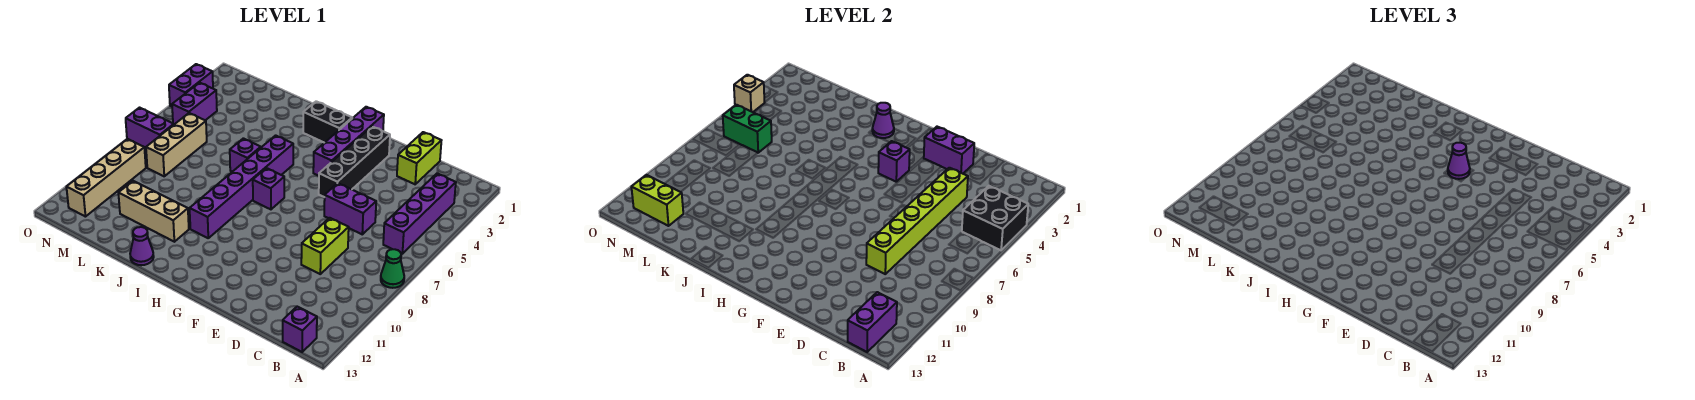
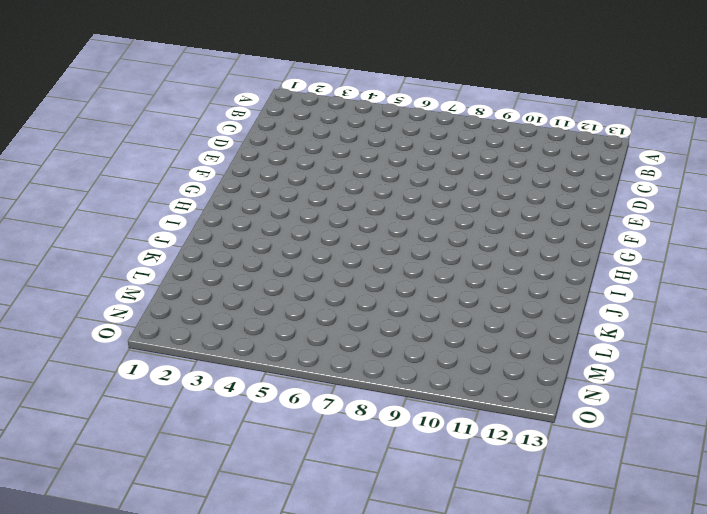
none -> green cone A8 level 1
none -> purple brick B3:B6 level 1
none -> purple brick B13 level 1

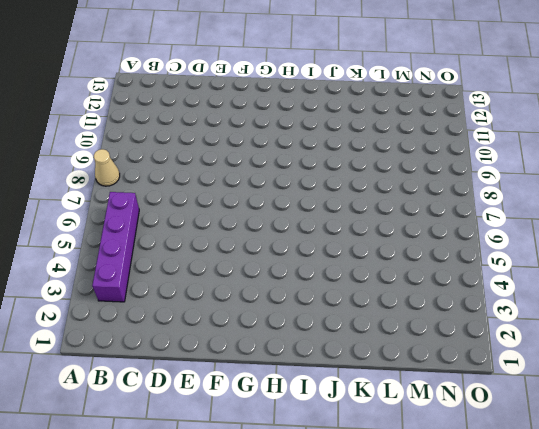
tan cone A8 level 1 -> green cone A8 level 1
none -> purple brick B13 level 1
none -> lime brick D1:D2 level 1
none -> purple brick D6:E6 level 1

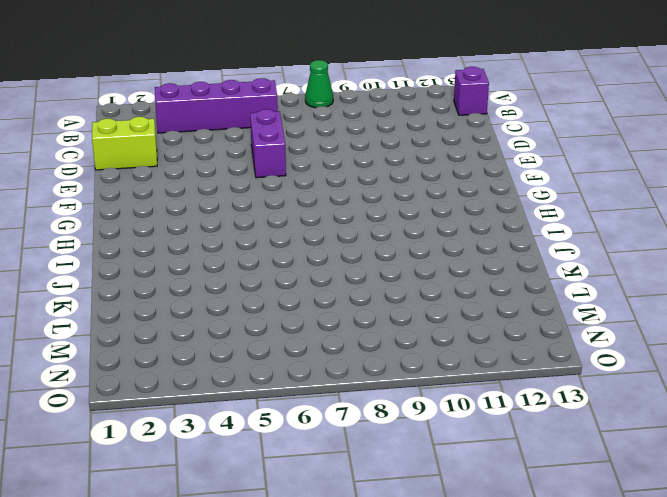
none -> lime brick D8:D9 level 1
none -> black brick F2:F5 level 1
none -> purple brick G1:G4 level 1

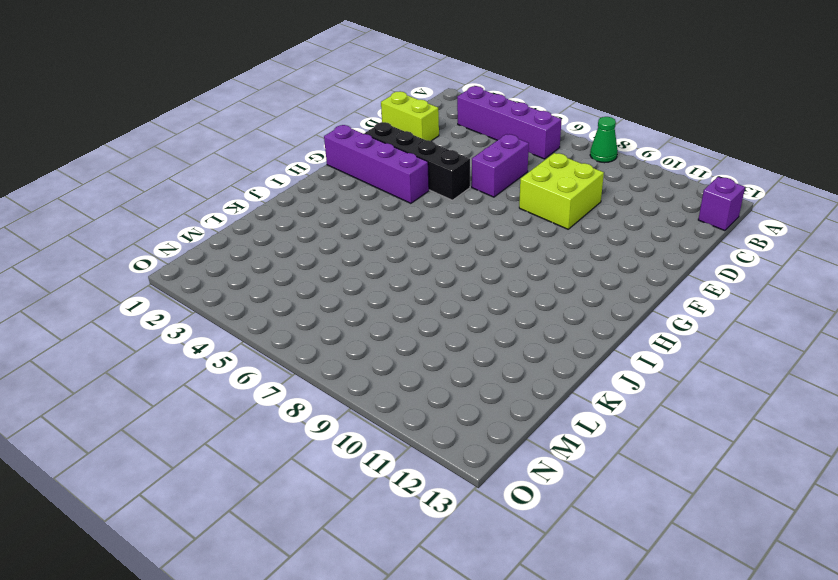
lime brick D8:E9 level 1 -> lime brick D8:D9 level 1
none -> black brick H2:I2 level 1
none -> purple brick H7 level 1
none -> purple brick I5:I10 level 1

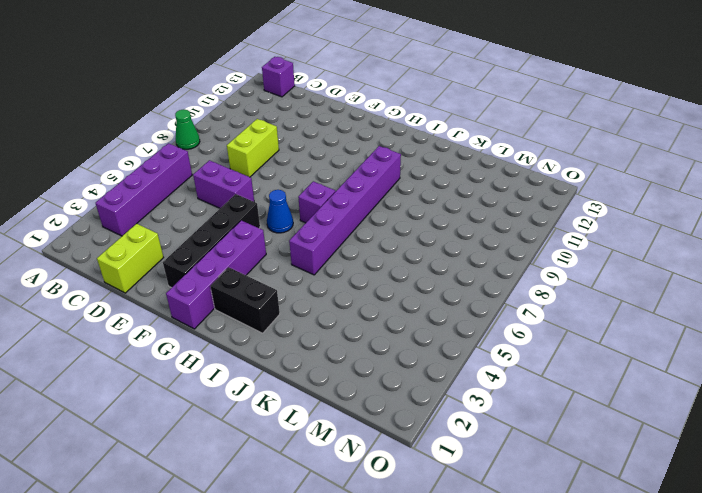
blue cone G6 level 1 -> none
none -> purple brick J6 level 1
none -> tan brick J11:L11 level 1
none -> purple cone J13 level 1

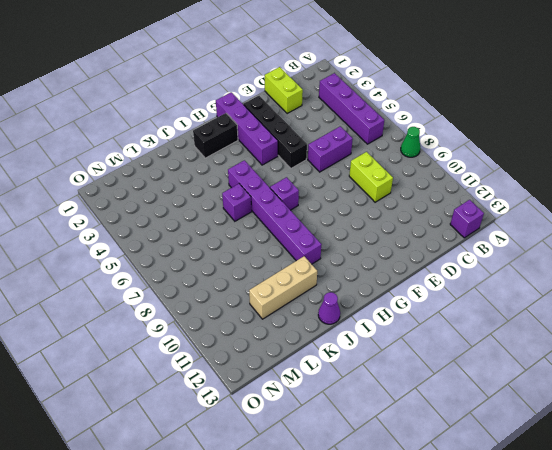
none -> tan brick M6:M8 level 1
none -> purple brick N4:N5 level 1
none -> purple brick N7:O7 level 1

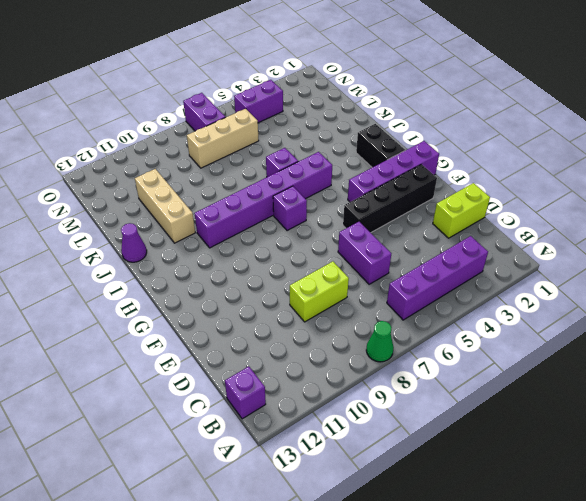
none -> tan brick N9:N12 level 1
none -> purple brick O3:O4 level 1
none -> black brick A4:B5 level 2

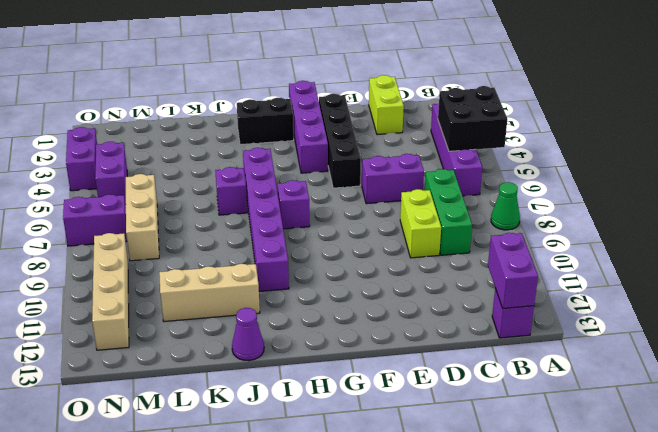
green brick C7:C9 level 1 -> none
none -> lime brick D4:D9 level 2
none -> purple brick E2:F2 level 2
none -> purple brick G4 level 2

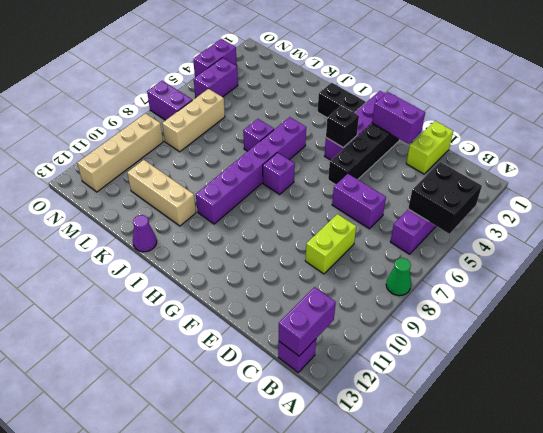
black brick G4 level 2 -> purple brick G4 level 2
none -> lime brick D4:D9 level 2
none -> purple cone I2 level 2
none -> green brick M6:N6 level 2

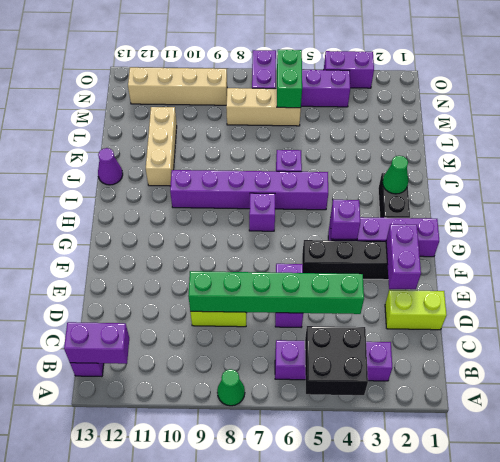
green brick D4:D9 level 2 -> lime brick D4:D9 level 2
green cone I2 level 2 -> purple cone I2 level 2
none -> lime brick M12:N12 level 2
none -> tan brick O4 level 2
none -> purple cone G4 level 3

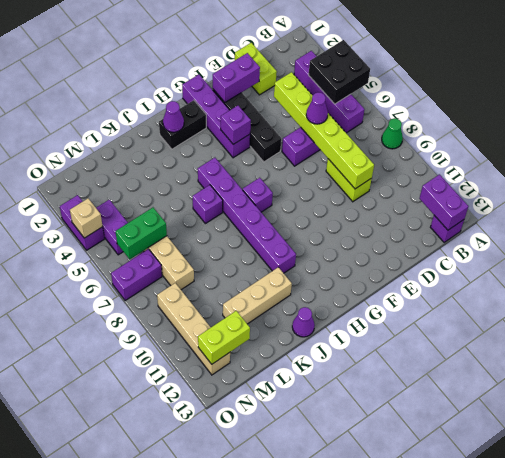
purple cone D6 level 3 -> purple cone G4 level 3

